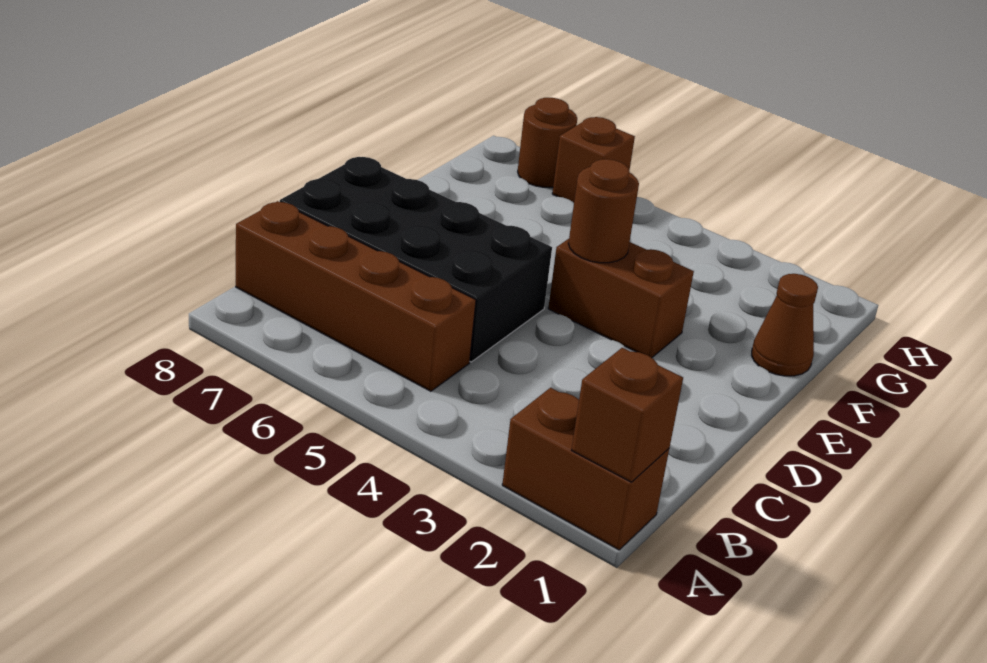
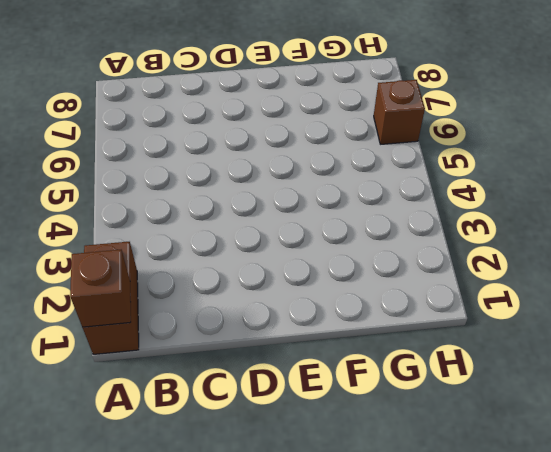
none -> brown brick B5:B8 level 1
none -> black brick C5:D8 level 1

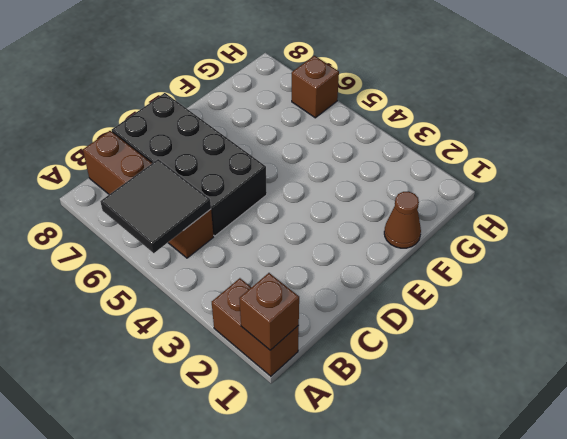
black tile A5:B6 level 2 -> none
none -> brown brick E3:E4 level 1
none -> brown round brick H7 level 1

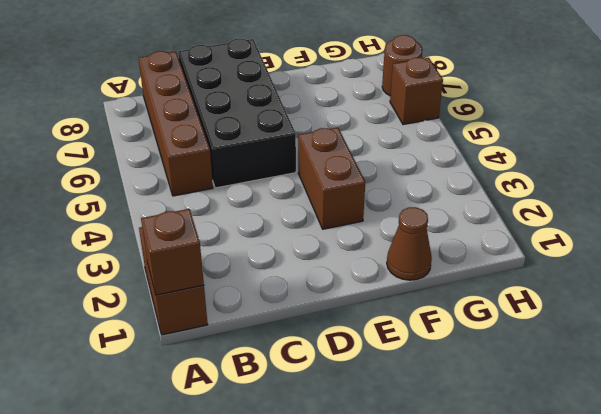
none -> brown round brick E4 level 2

